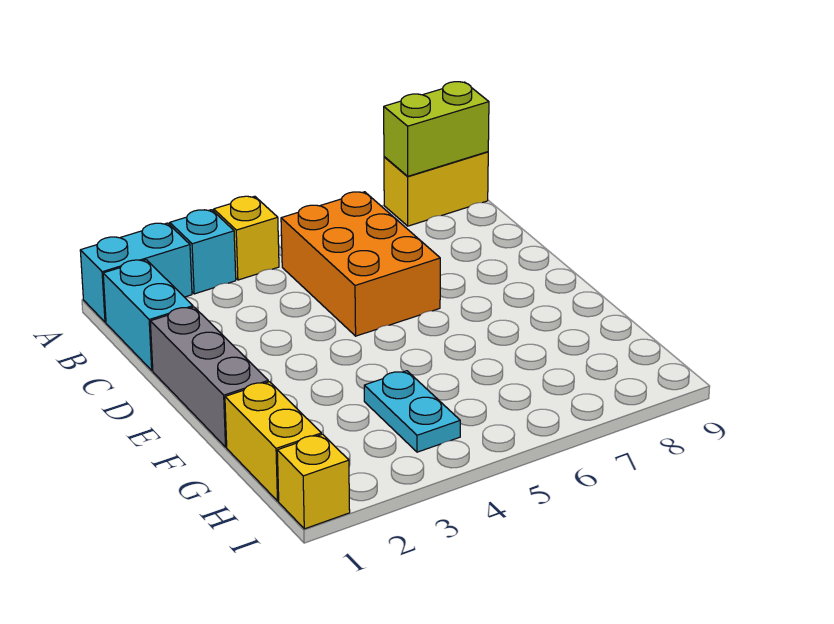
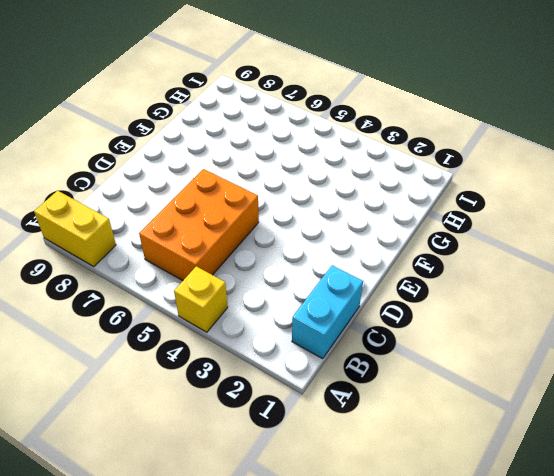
none -> cyan brick A1:A2 level 1
none -> cyan brick A3 level 1

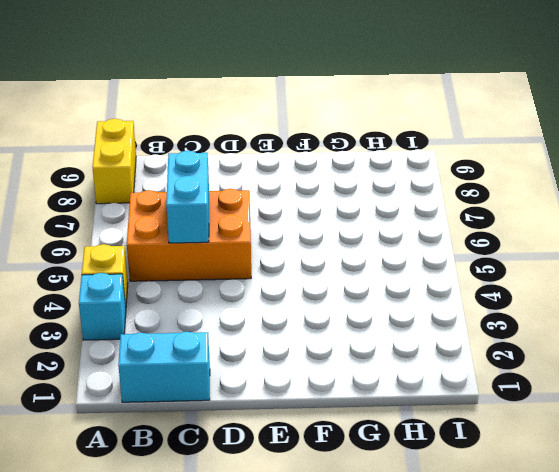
cyan brick C5:C6 level 2 -> cyan brick A1:A2 level 1
none -> grey brick D1:F1 level 1
none -> yellow brick G1:H1 level 1

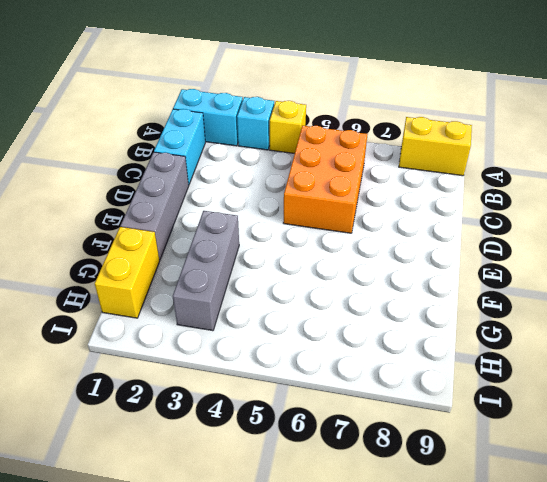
grey brick F3:H3 level 1 -> none
none -> cyan plate G4:H4 level 1
none -> yellow brick I1 level 1

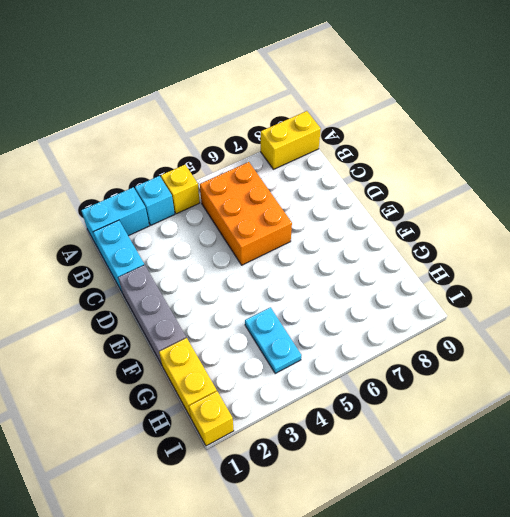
none -> lime brick A8:A9 level 2

